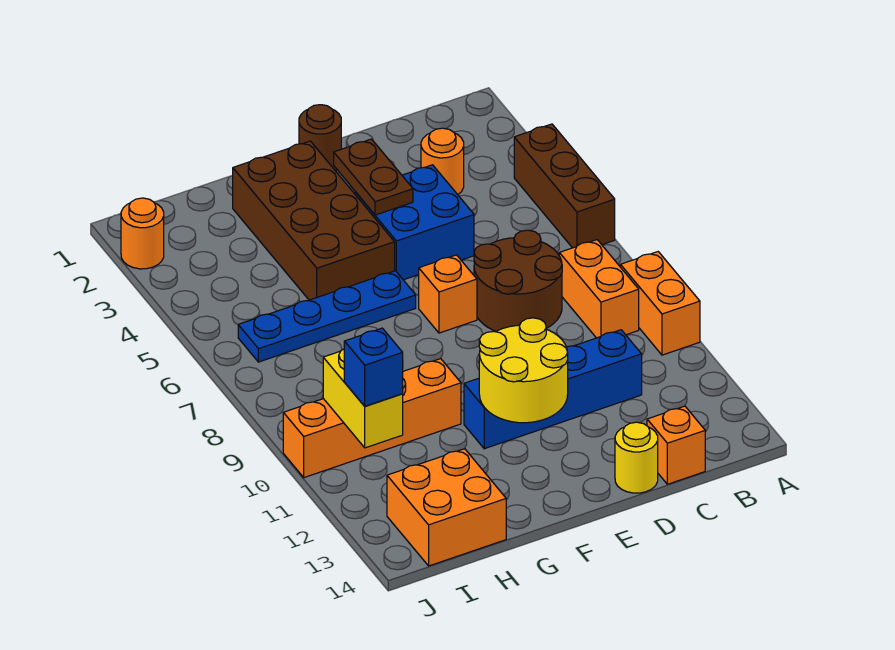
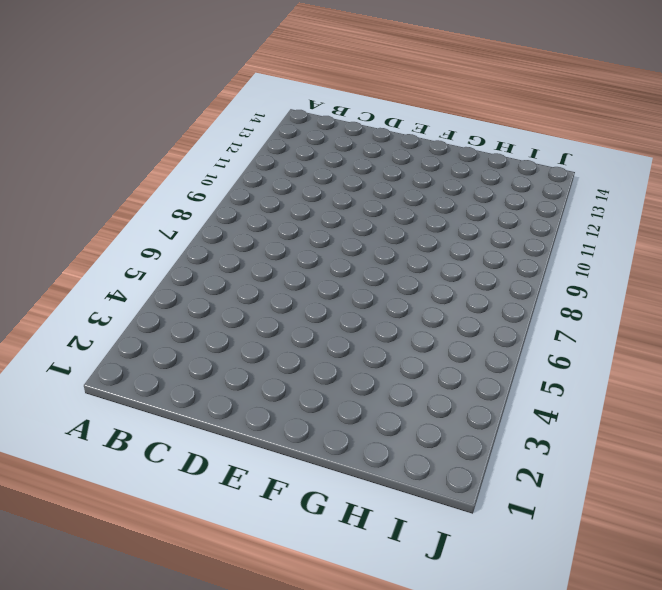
none -> brown brick A4:A6 level 1
none -> orange brick A9:A10 level 1
none -> orange brick B8:B9 level 1

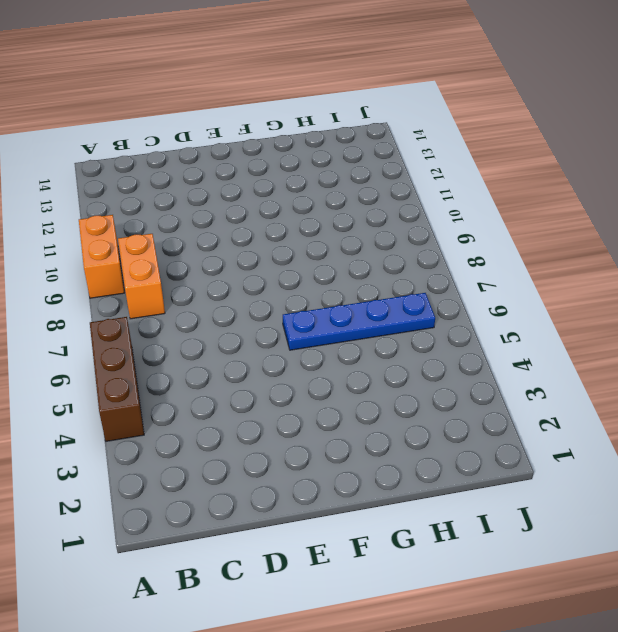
none -> orange round brick C3 level 1
none -> brown round brick C7:D8 level 1
none -> blue brick C11:F11 level 1

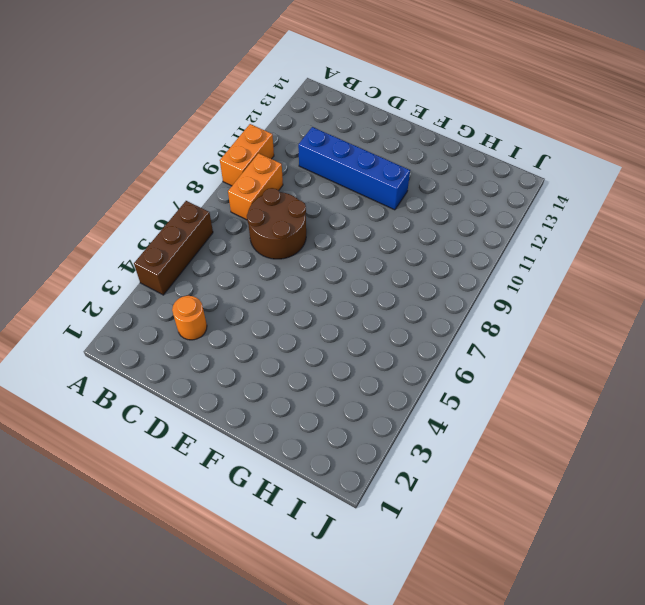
none -> orange brick C14 level 1
none -> blue brick D4:E5 level 1
none -> yellow round brick D14 level 1

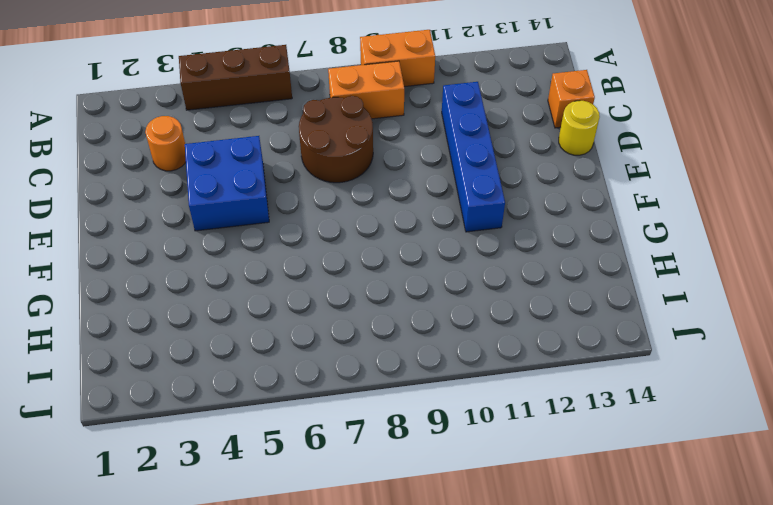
none -> brown round brick E1 level 1
none -> orange brick E7 level 1
none -> brown brick F2:G5 level 1

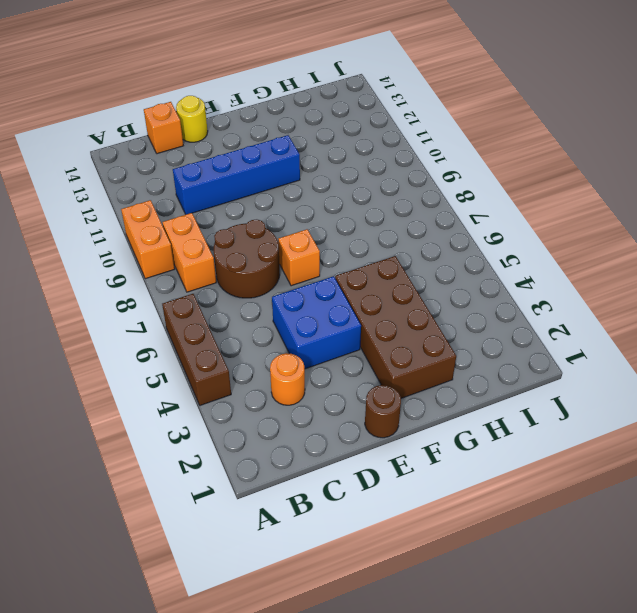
none -> blue plate F6:I6 level 1
none -> orange brick G10:J10 level 1
none -> orange brick H13:I14 level 1

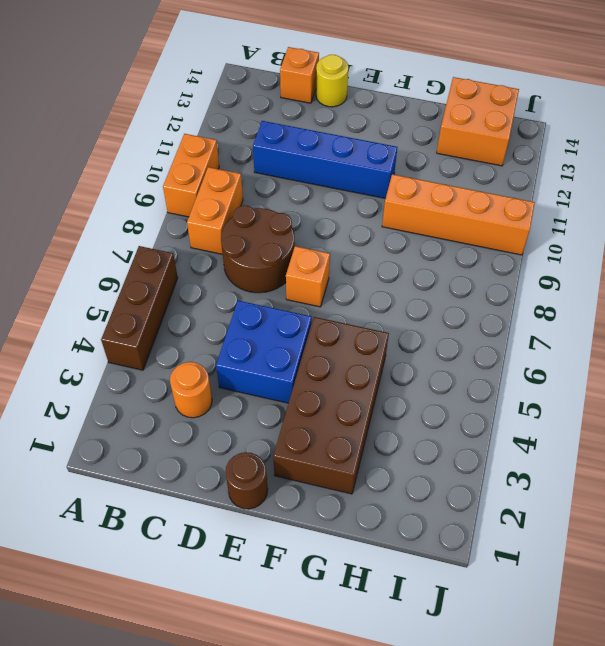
none -> blue plate F6:I6 level 1
none -> orange round brick J2 level 1
none -> brown plate E3:E4 level 2

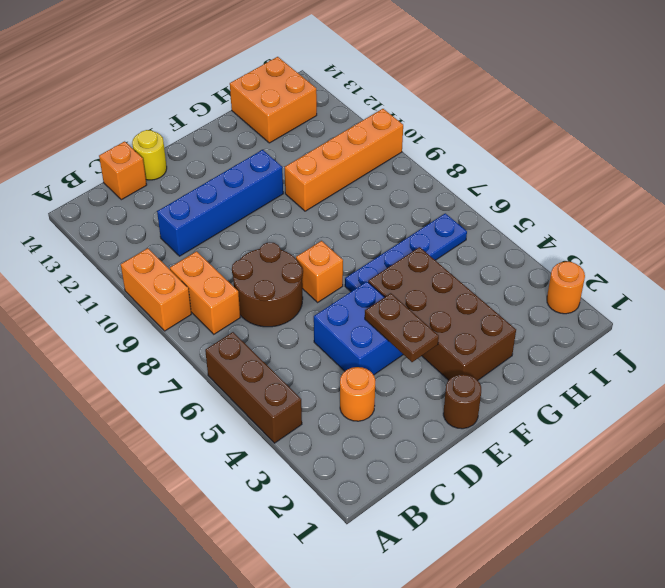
none -> yellow round brick E11:F12 level 2
none -> yellow brick I10:I11 level 2
none -> blue brick I11 level 3

